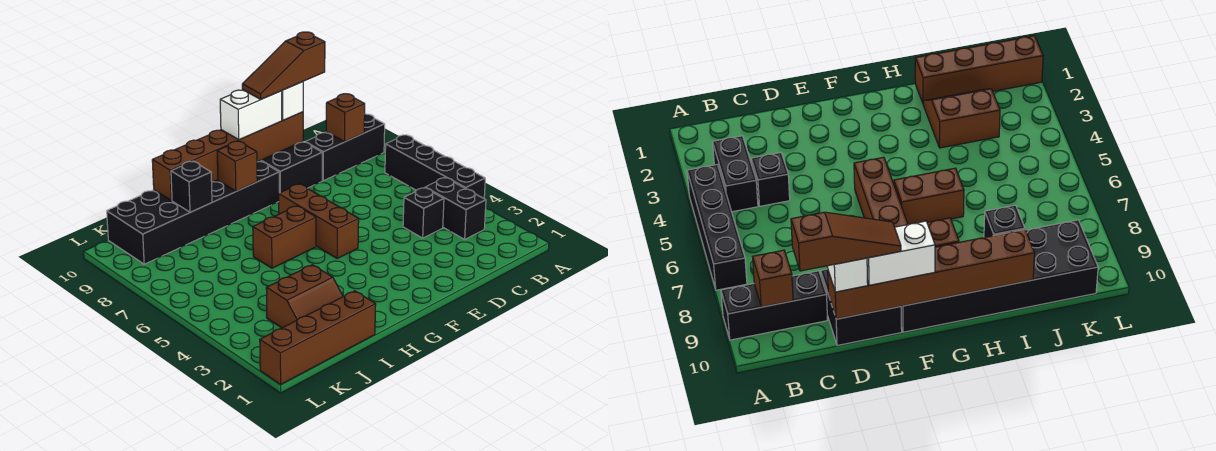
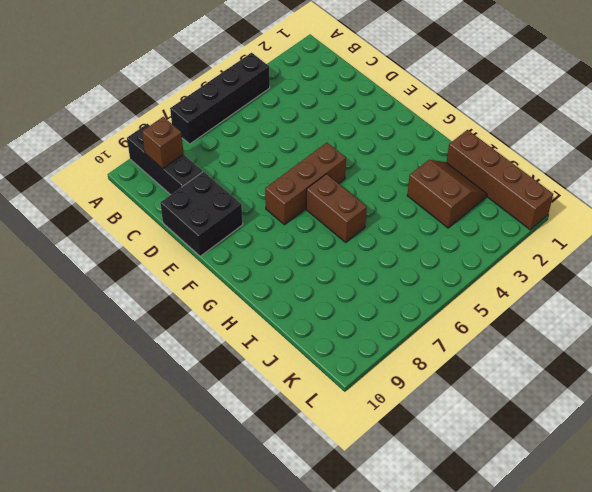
none -> black brick B3:B4 level 1
none -> black brick C4 level 1
none -> black brick F9:K10 level 1

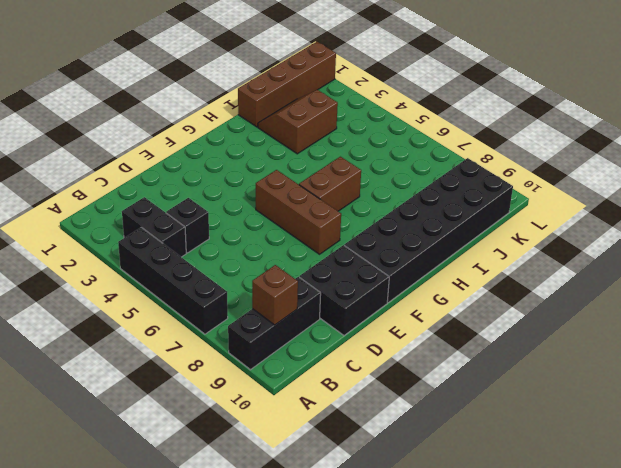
none -> brown brick D10:I10 level 2
none -> brown brick G9 level 2
none -> black brick I9 level 2

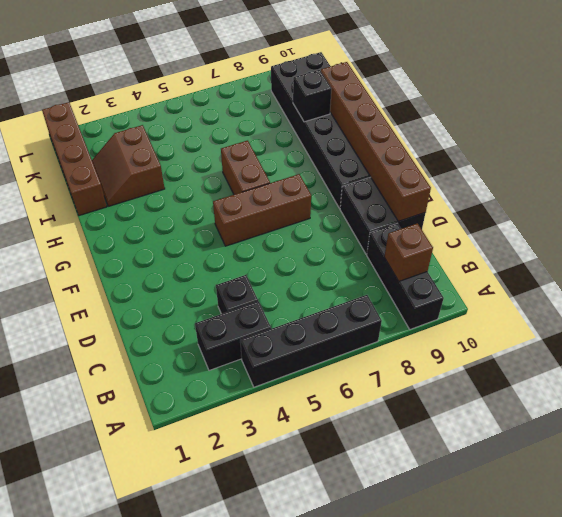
none -> brown brick G9 level 2
none -> white brick D10 level 3
none -> white brick E10:F10 level 3

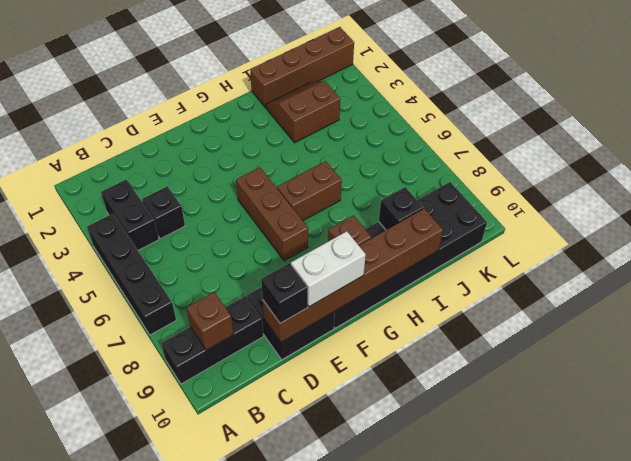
black brick D10 level 3 -> white brick D10 level 3
none -> brown slope C10:E10 level 4 top C

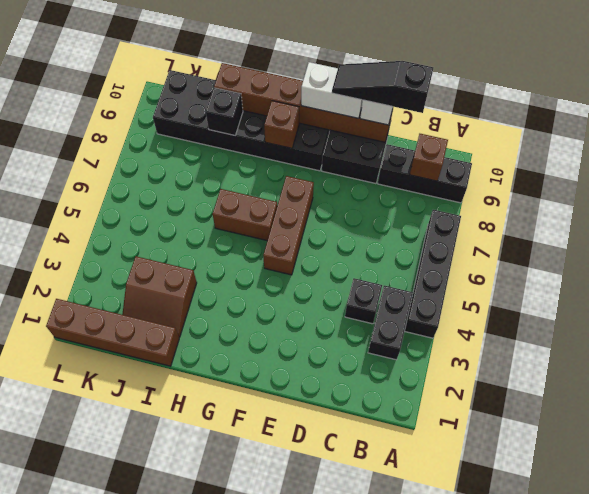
black slope C10:E10 level 4 top C -> brown slope C10:E10 level 4 top C

